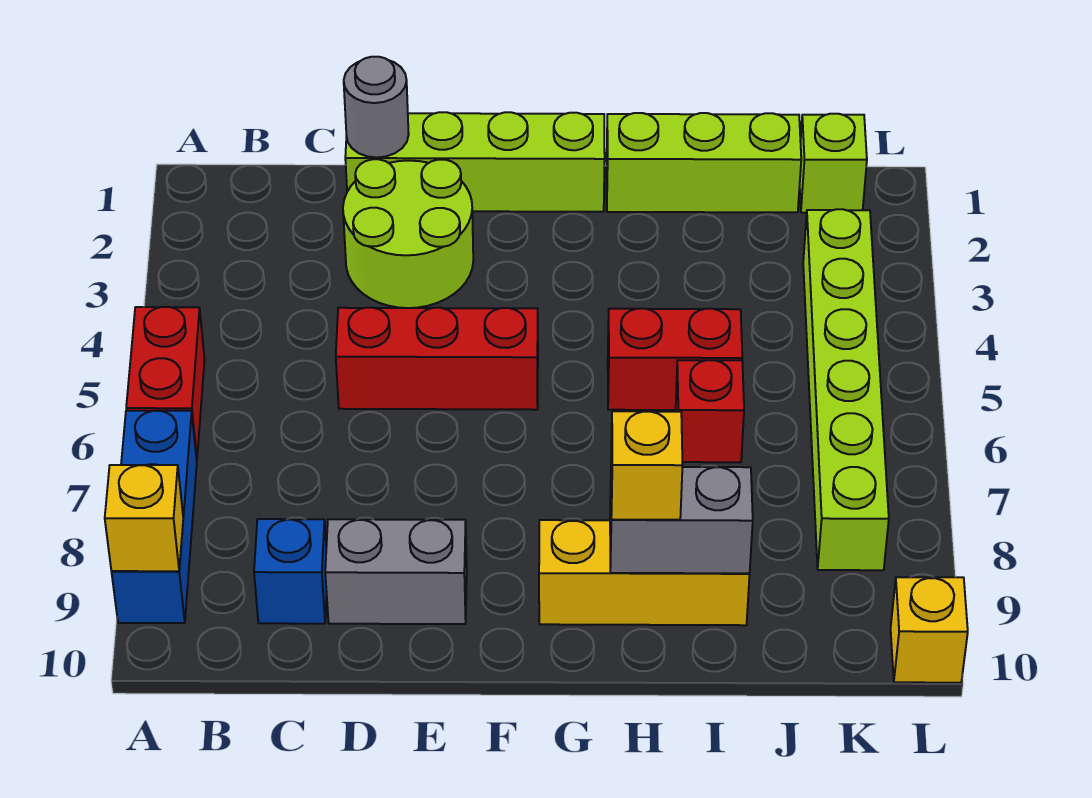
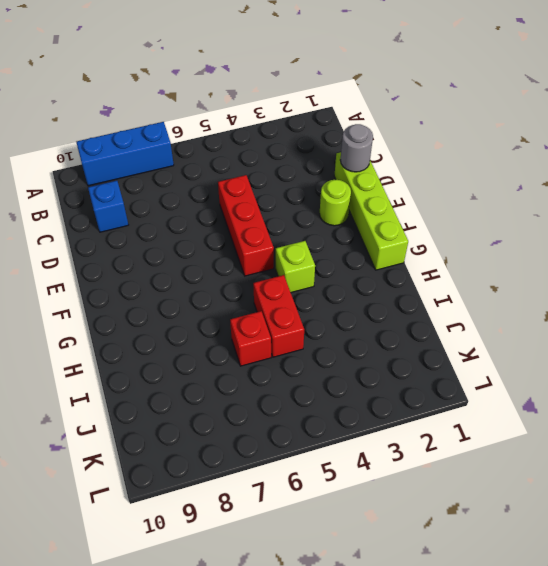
lime round brick E2 level 1 -> lime round brick D2:E3 level 1
lime brick G4 level 1 -> lime brick K1 level 1
none -> red brick A5:A6 level 1
none -> grey brick D9:E9 level 1
none -> yellow brick G9:I9 level 1

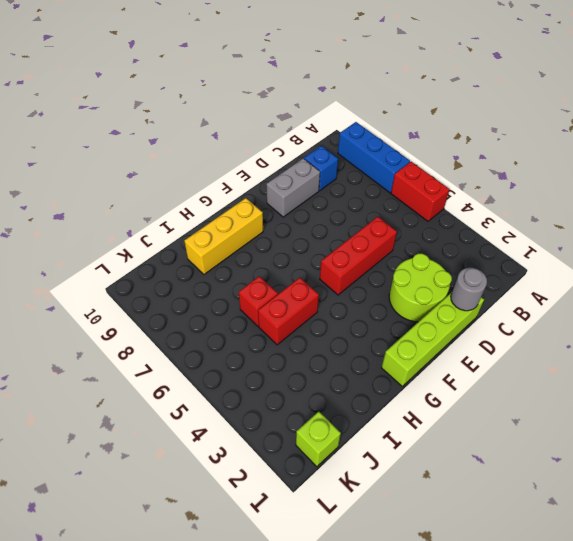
none -> lime brick H1:J1 level 1
none -> lime brick K3:K8 level 1
none -> yellow brick L10 level 1

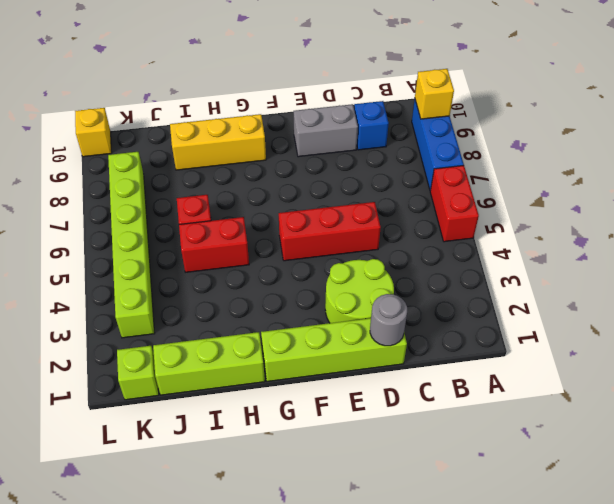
none -> grey brick H9:I9 level 2
none -> yellow brick H9 level 3

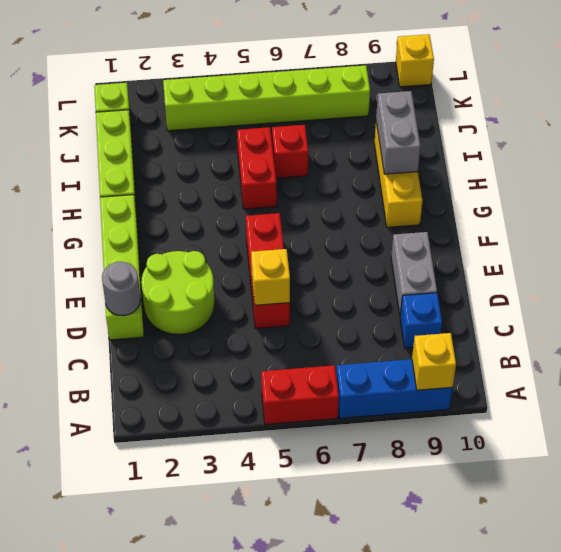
yellow brick D5 level 2 -> yellow brick H9 level 3

